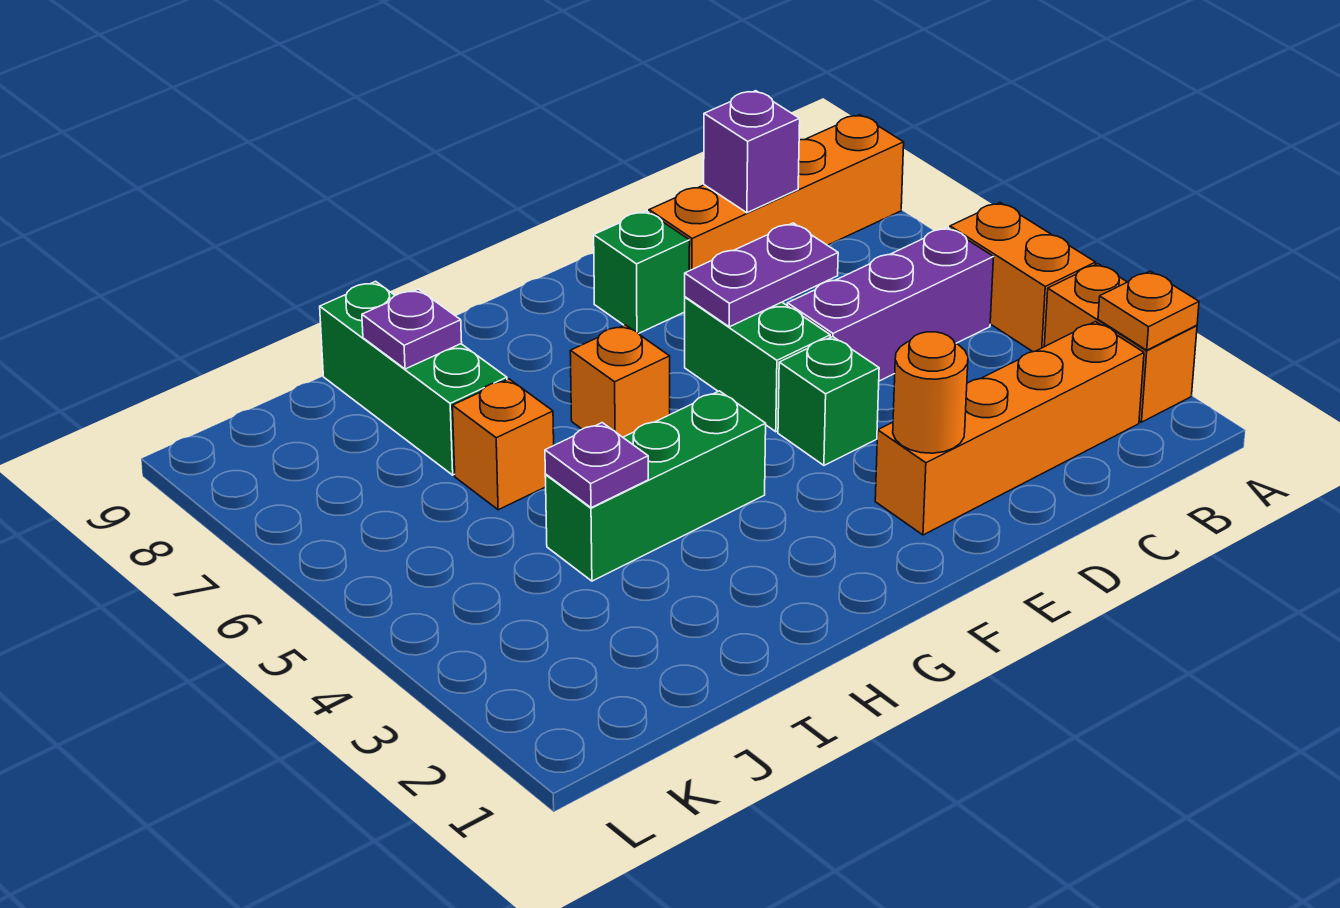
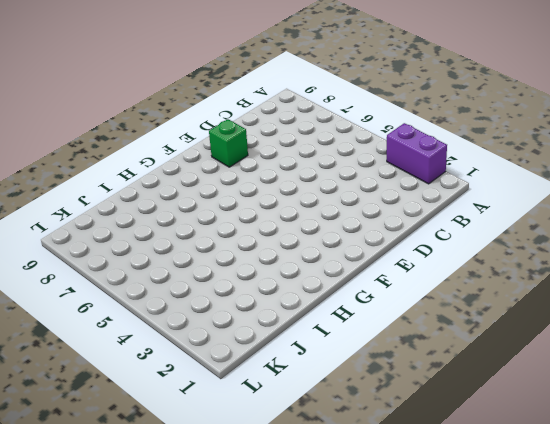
purple brick A2:A3 level 1 -> orange brick A2:A3 level 1
none -> orange brick A4:A5 level 1
none -> orange brick A8:D8 level 1
none -> orange brick B2:E2 level 1

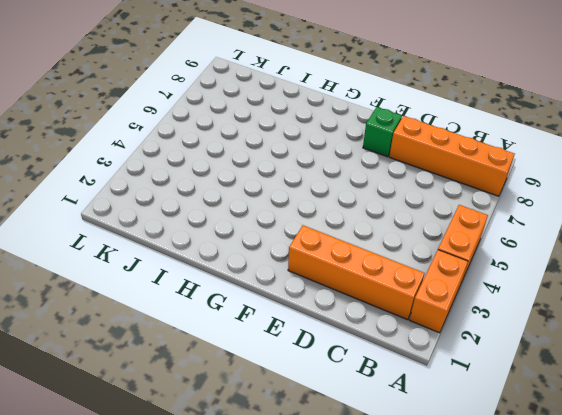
none -> purple brick B5:D5 level 1
none -> green brick E4 level 1
none -> green brick E5:E6 level 1

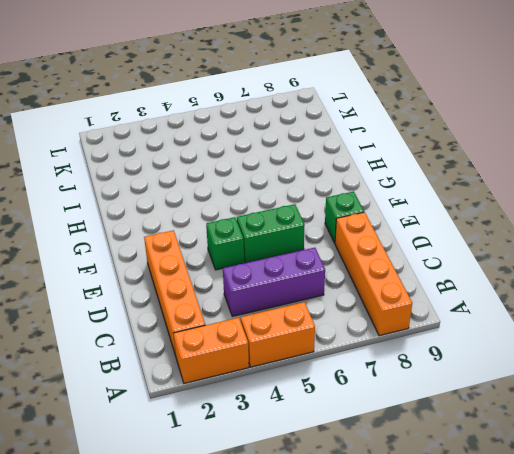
purple brick C4:C6 level 1 -> purple brick B5:D5 level 1
none -> green brick G4:I4 level 1
none -> orange brick G6 level 1
none -> orange brick I6 level 1

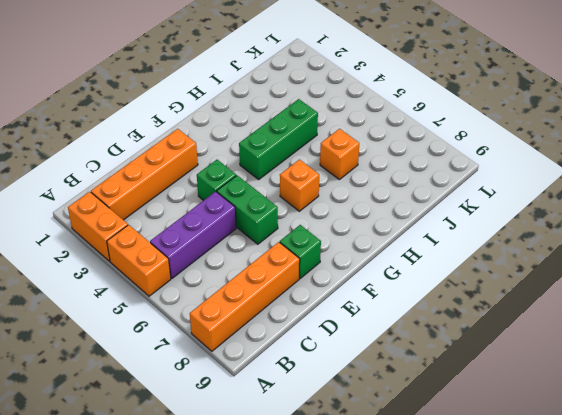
none -> green brick I7:I9 level 1
none -> orange plate A2 level 2
none -> purple brick C8 level 2

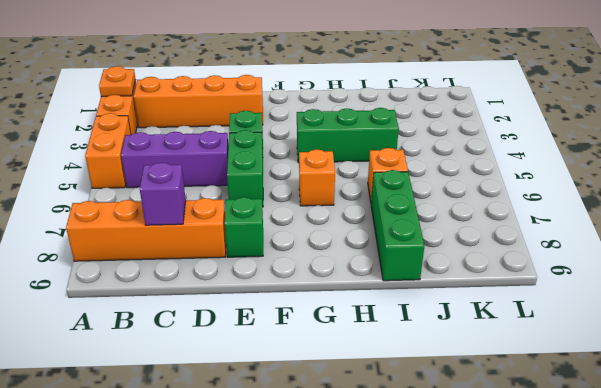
none -> purple plate D6:E6 level 2
none -> orange round brick E2 level 2
none -> purple plate I4 level 2

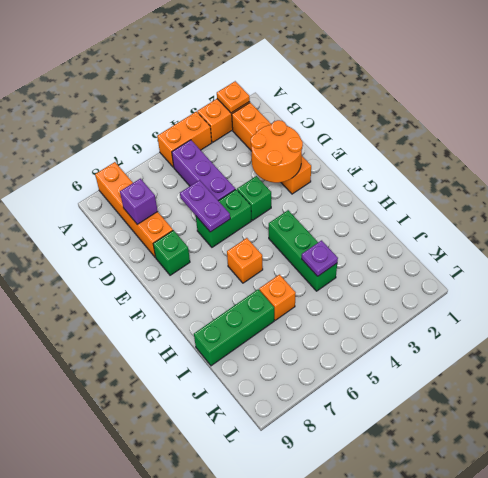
orange round brick D2:E3 level 2 -> orange round brick E2 level 2
none -> purple plate I8 level 2

